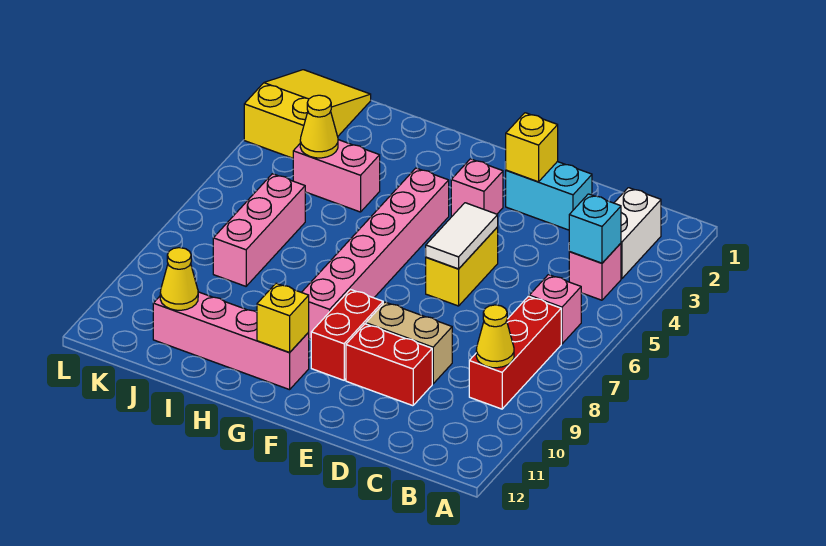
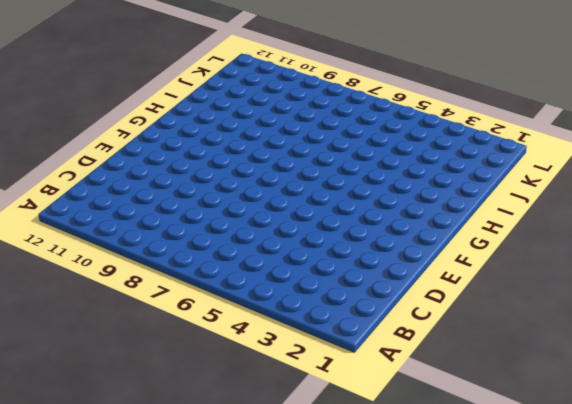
none -> white brick B2:B3 level 1
none -> pink brick B4 level 1
none -> pink brick B6 level 1

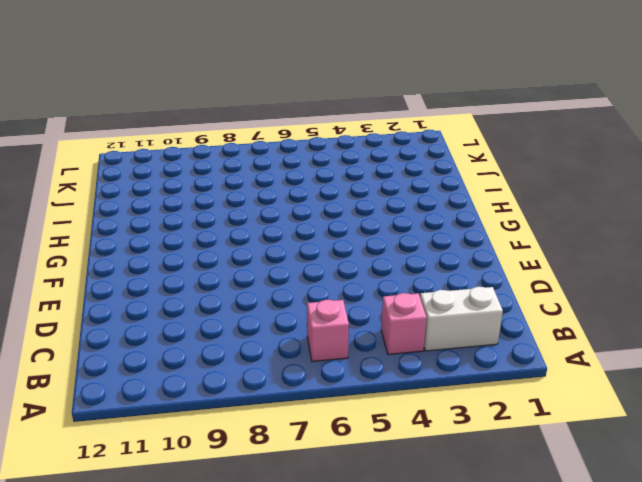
none -> red brick B7:B9 level 1
none -> cyan brick D2:E2 level 1
none -> tan brick D9:E9 level 1

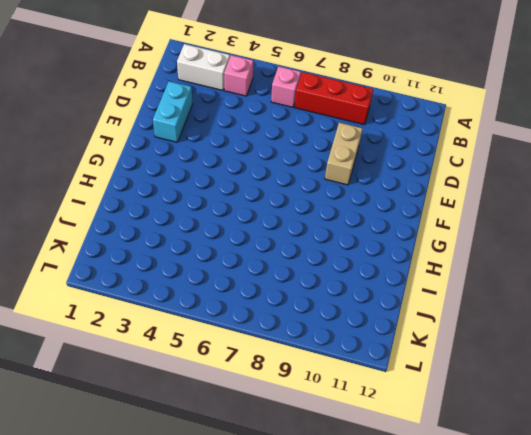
none -> red brick D10:E10 level 1
none -> yellow brick E5:E6 level 1
none -> pink brick F3 level 1

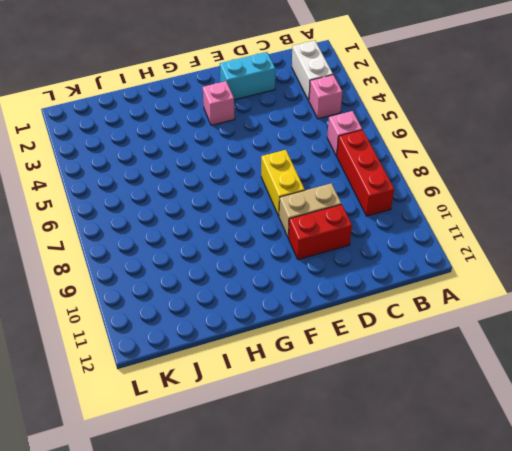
yellow brick E7:E8 level 1 -> yellow brick E5:E6 level 1
none -> red brick F9:F10 level 1
none -> pink brick G4:G9 level 1
none -> pink brick G11:J11 level 1

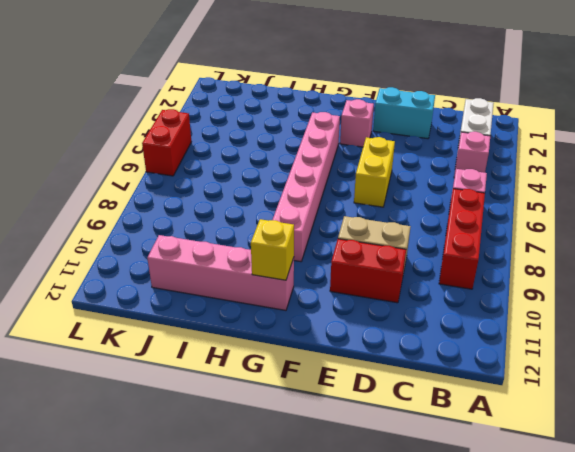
red brick L5:L6 level 1 -> red brick F9:F10 level 1
none -> pink brick I4:J4 level 1
none -> pink brick J6:J8 level 1
none -> yellow slope K1:L3 level 1 top 3

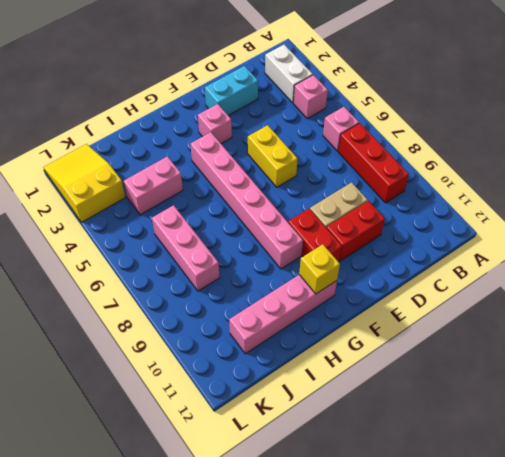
none -> cyan brick B4 level 2
none -> yellow cone B9 level 2
none -> yellow brick E2 level 2

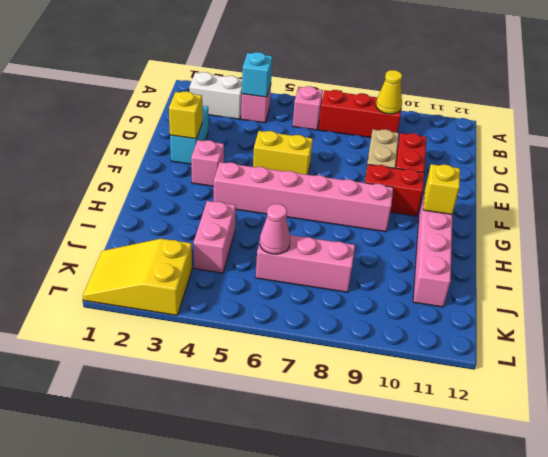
pink cone J6 level 2 -> none
none -> white tile E5:E6 level 2
none -> yellow cone J4 level 2
none -> yellow cone J11 level 2

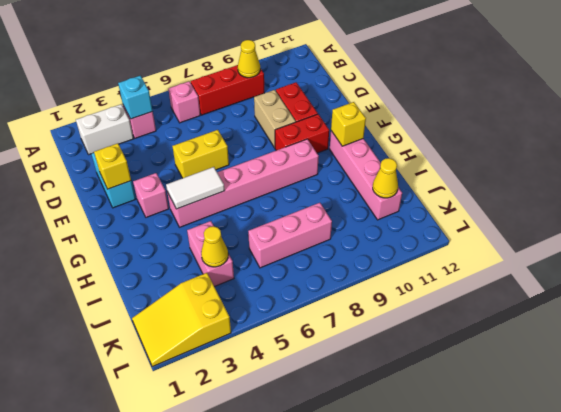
white tile G4:G5 level 2 -> white tile E5:E6 level 2

